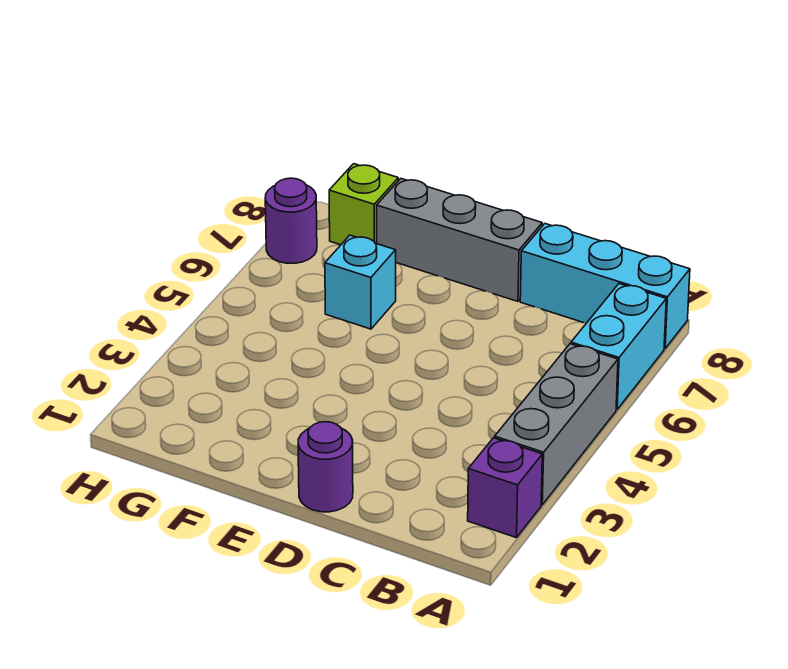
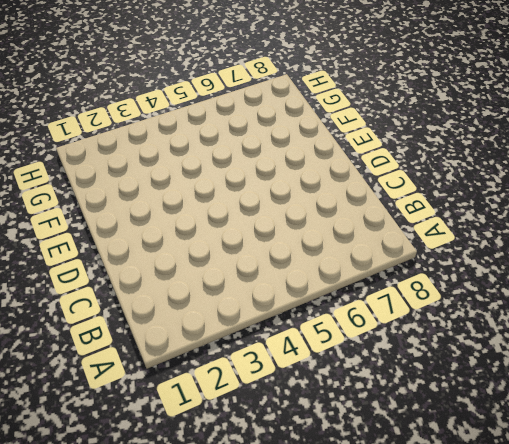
none -> purple brick A2 level 1
none -> grey brick A3:A5 level 1

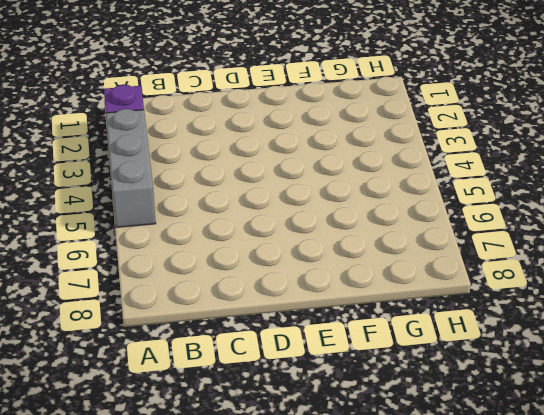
none -> cyan brick A6:A7 level 1
none -> cyan brick A8:C8 level 1

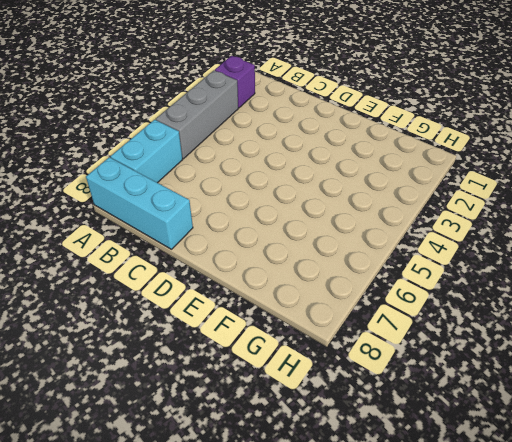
none -> purple round brick D1 level 1
none -> grey brick D8:F8 level 1

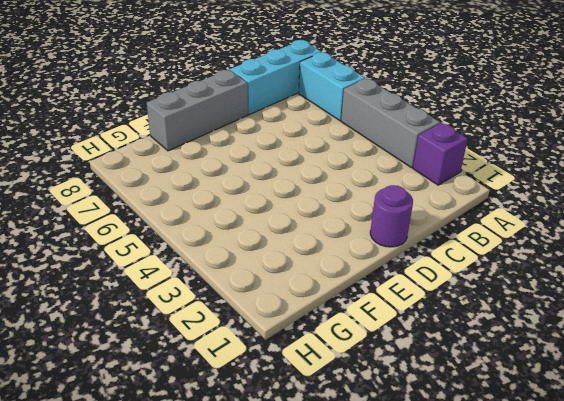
none -> cyan brick F6 level 1
none -> lime brick G8 level 1

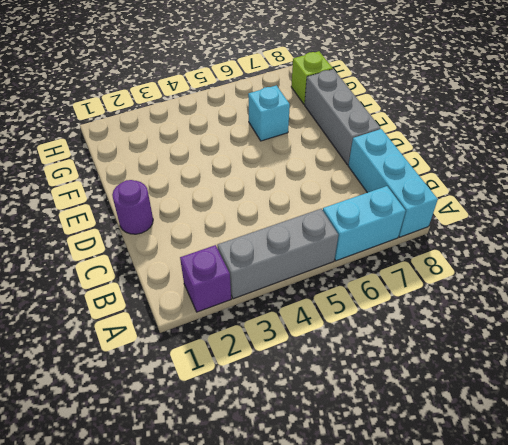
none -> purple round brick H7 level 1

